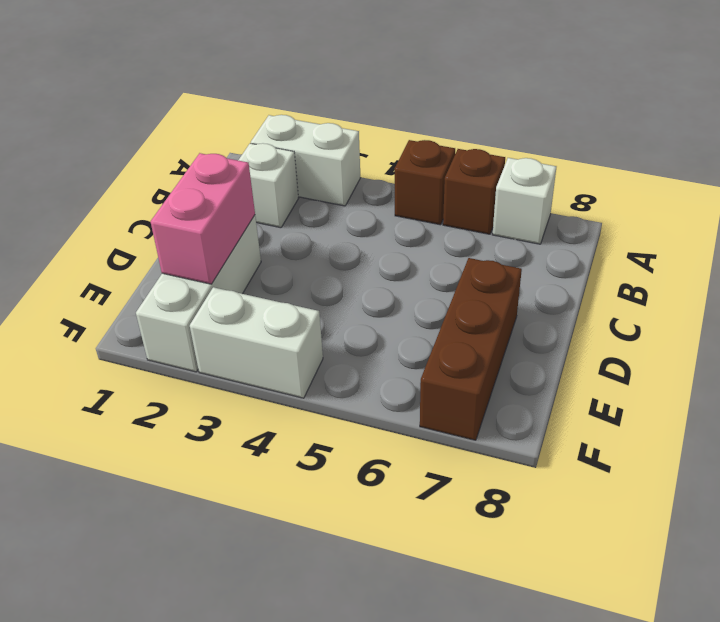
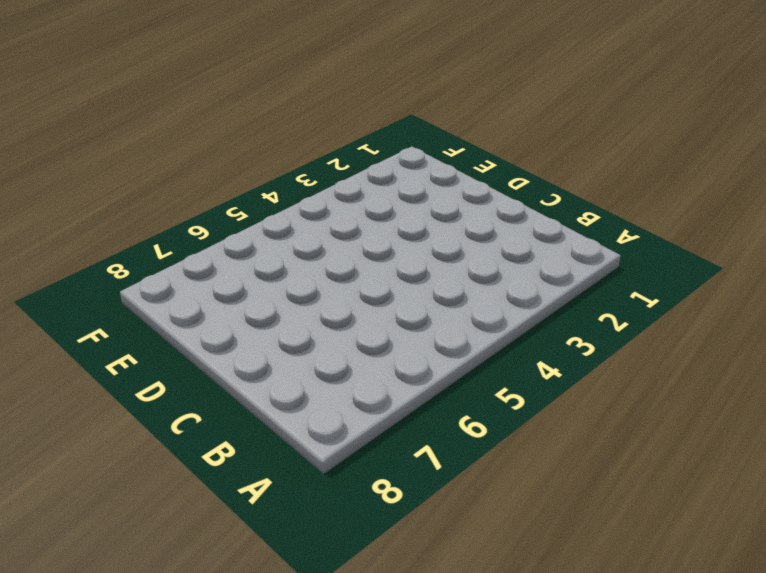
none -> white brick A2:A3 level 1
none -> brown brick A5 level 1

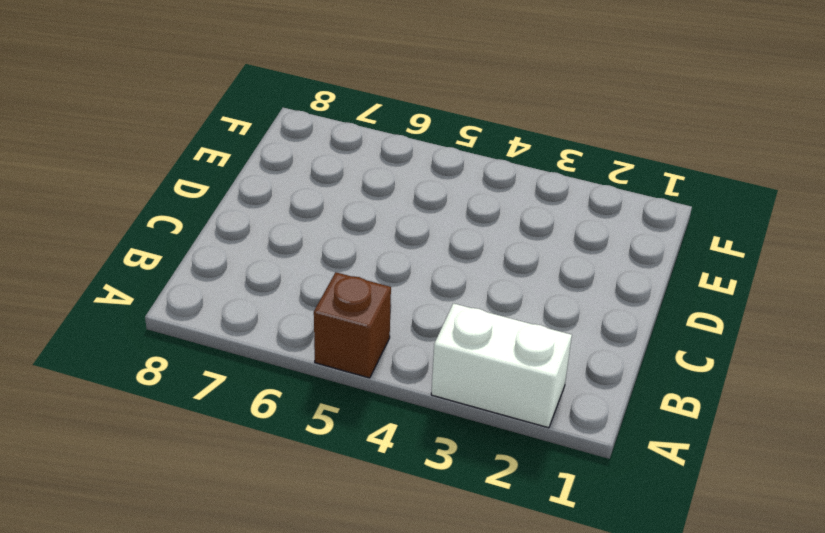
none -> brown brick A6 level 1
none -> white brick A7 level 1

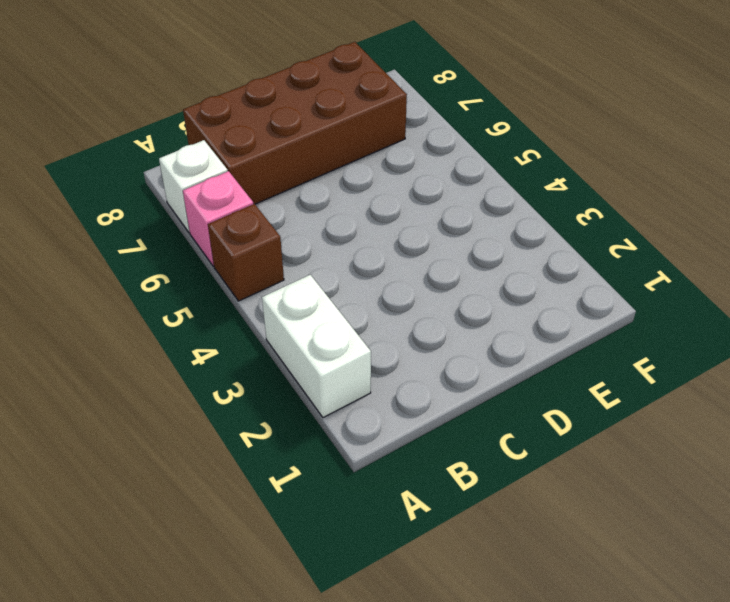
pink brick A6 level 1 -> brown brick A6 level 1
brown brick B7:E8 level 1 -> brown brick D7:F7 level 1
none -> white brick B2 level 1
none -> white brick D2:F2 level 1

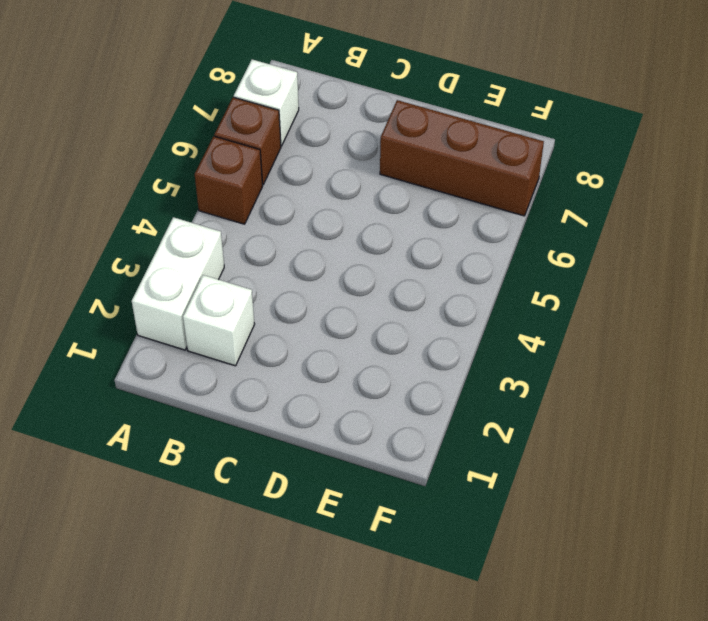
none -> white brick D2:F2 level 1
none -> white brick F3:F4 level 1

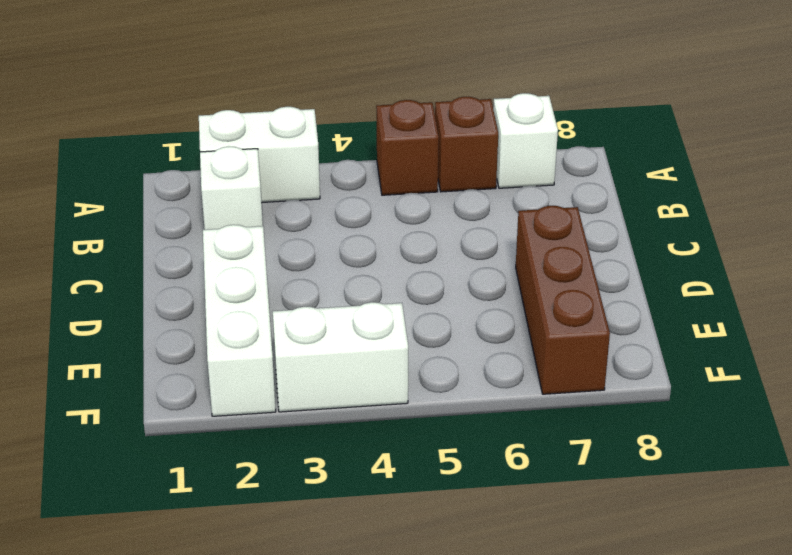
none -> pink brick D2:E2 level 2

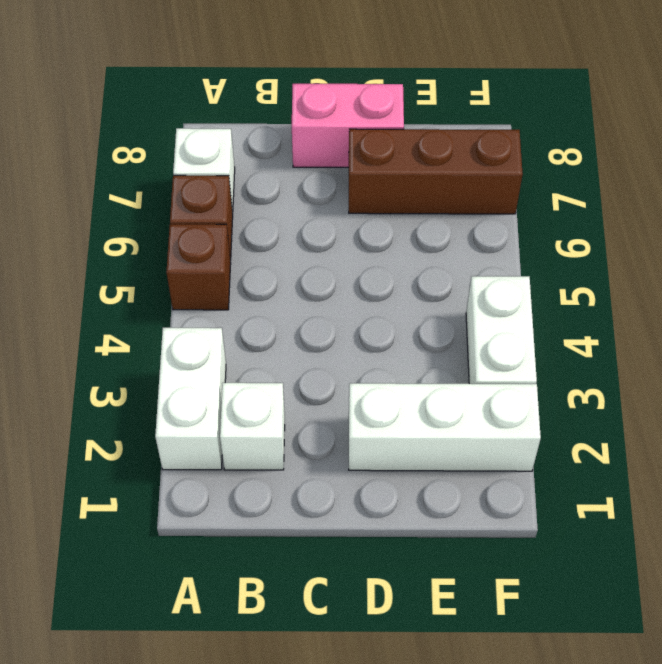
pink brick C8:D8 level 1 -> pink brick D2:E2 level 2

